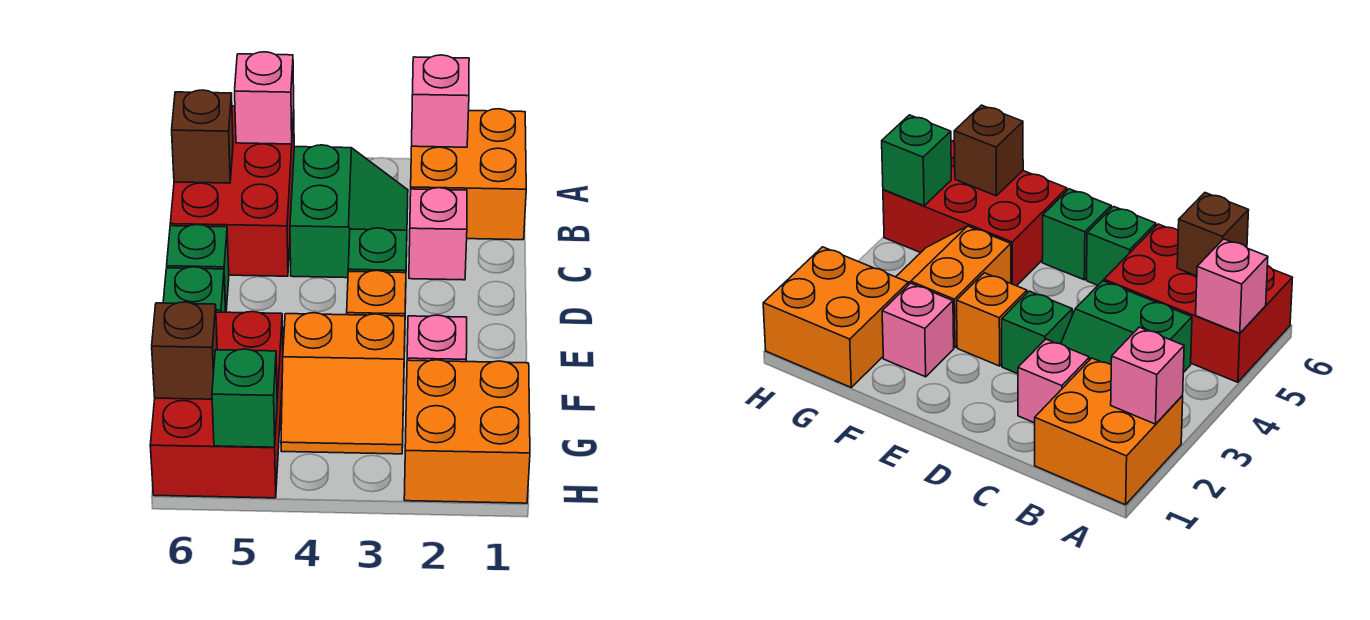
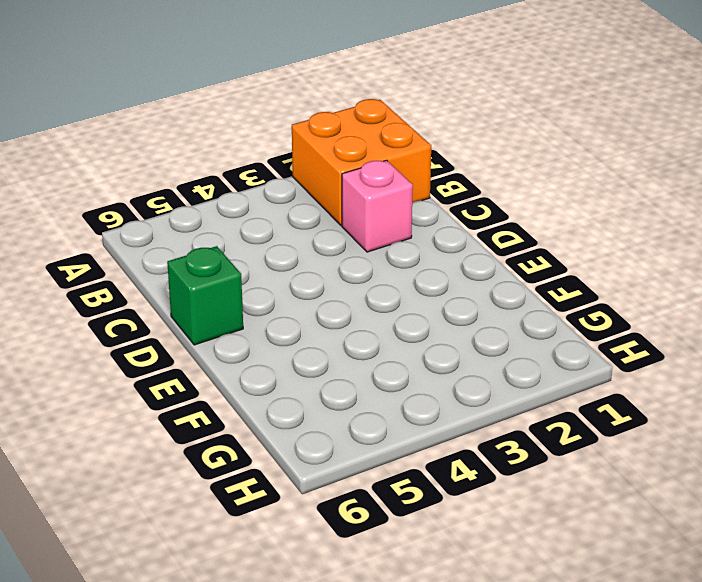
none -> red brick A5:C6 level 1
none -> green slope B3:C4 level 1 top 4
none -> green brick D3 level 1

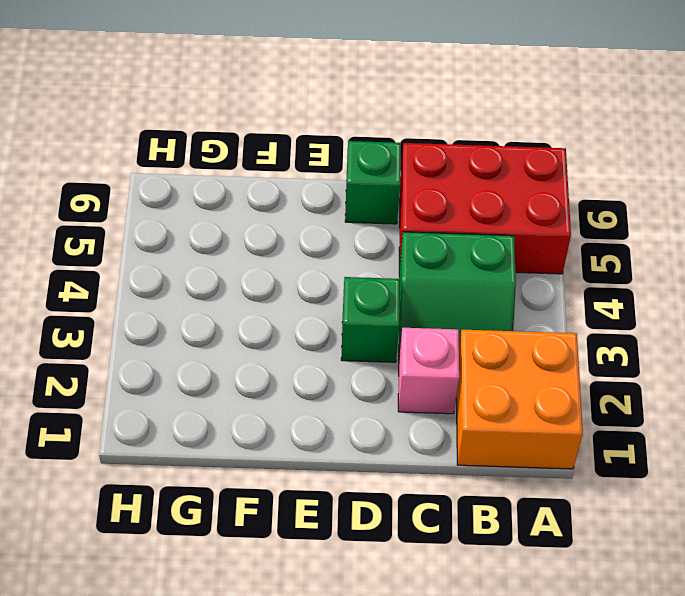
none -> orange brick E3 level 1
none -> green brick E6 level 1
none -> pink brick F2 level 1

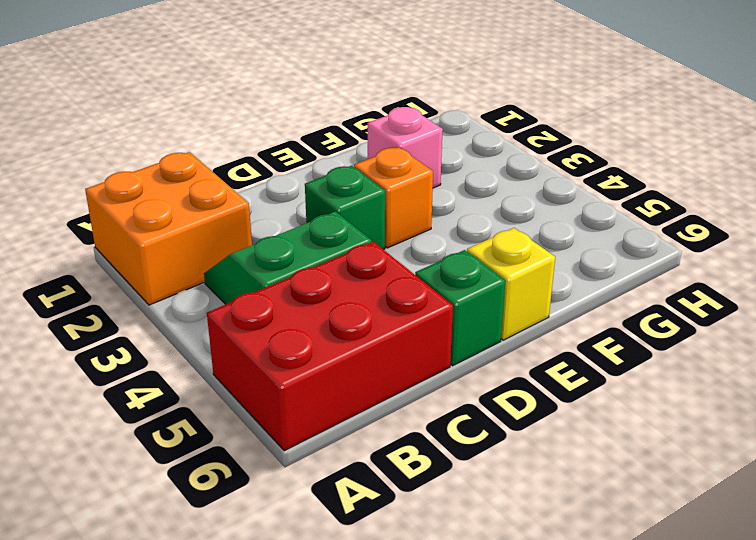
yellow brick E6 level 1 -> green brick E6 level 1
none -> pink brick C2 level 1
none -> orange slope F3:G4 level 1 top F
none -> red brick F5:H6 level 1

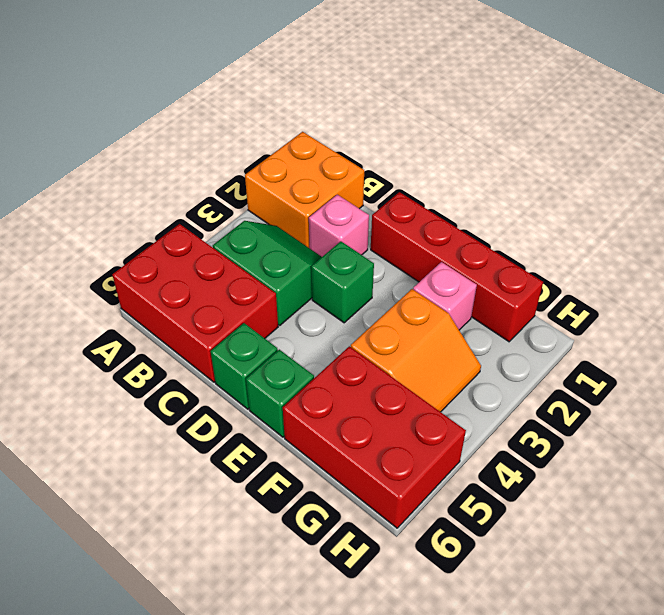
red brick D1:G1 level 1 -> orange brick G1:H2 level 1
none -> orange brick E3 level 1
none -> pink brick A2 level 2
none -> pink brick A5 level 2

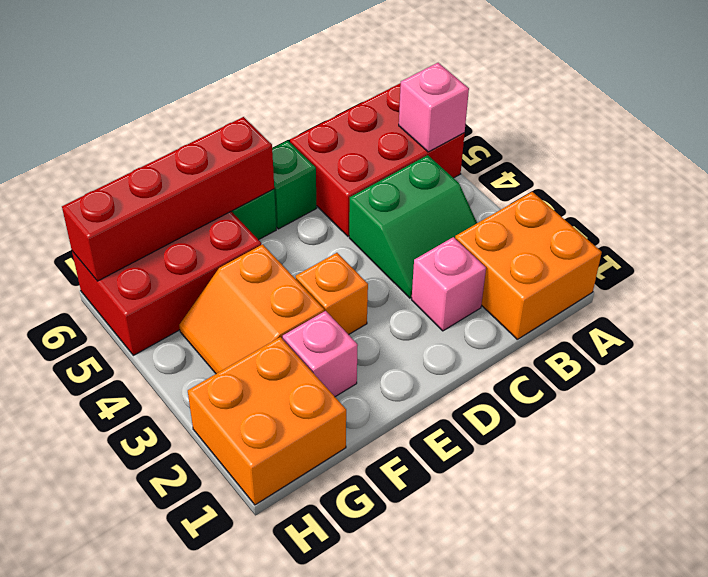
red brick E6:H6 level 2 -> brown brick G6 level 2
none -> green brick D3 level 1
none -> pink brick A2 level 2
none -> brown brick B6 level 2

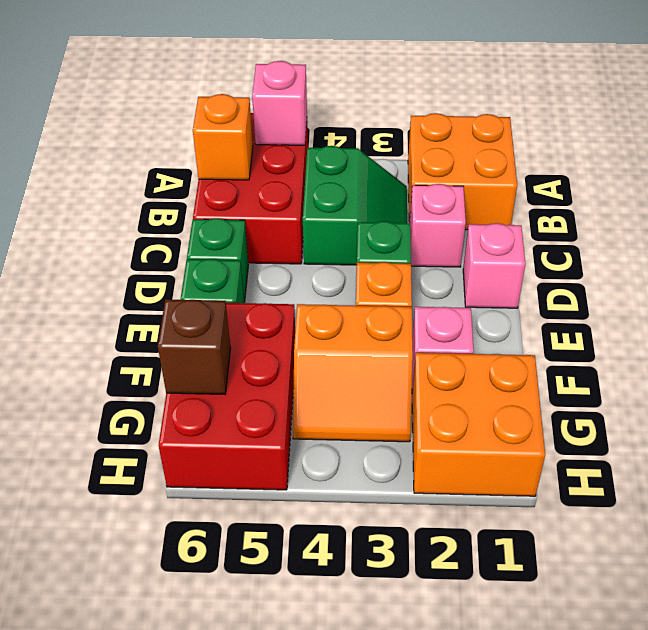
orange brick B6 level 2 -> brown brick B6 level 2
pink brick D1 level 1 -> pink brick A2 level 2
none -> green brick H5 level 2

